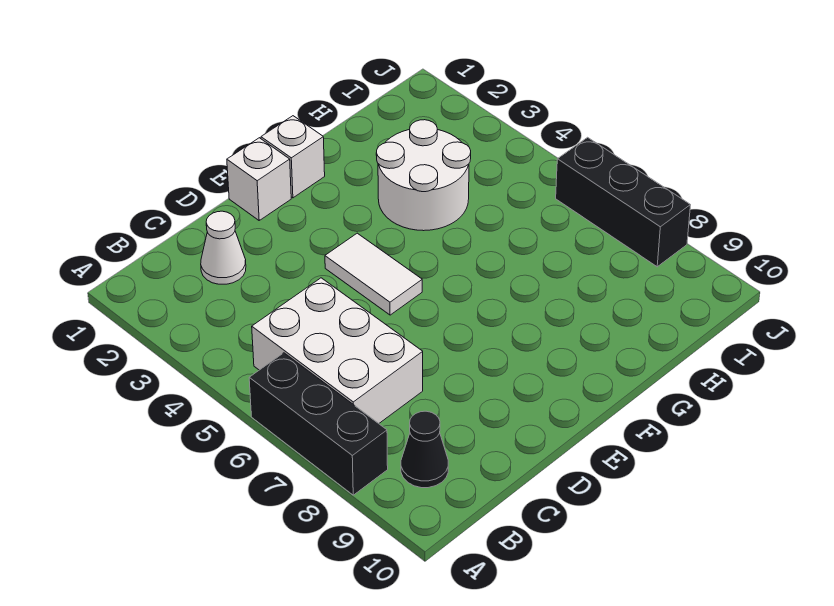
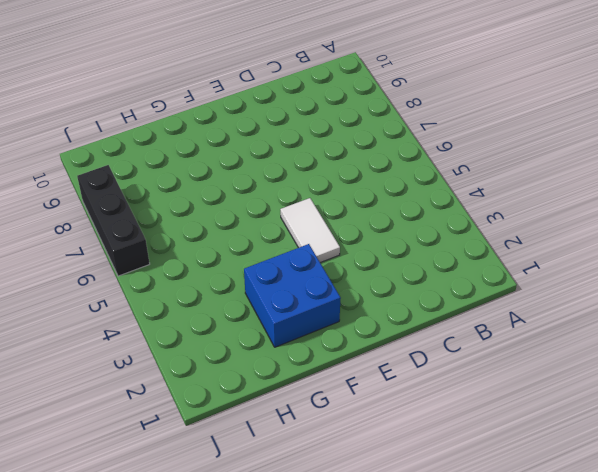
blue brick F2:G3 level 1 -> white round brick G3:H4 level 1
none -> black brick A6:A8 level 1
none -> white brick B5:C7 level 1

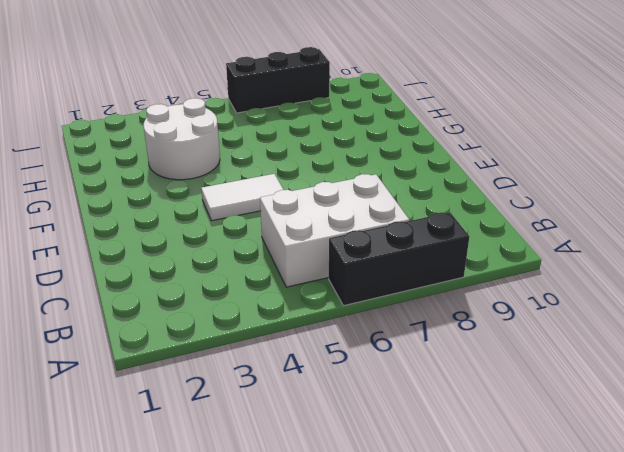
none -> black cone B9 level 1
none -> white cone C2 level 1

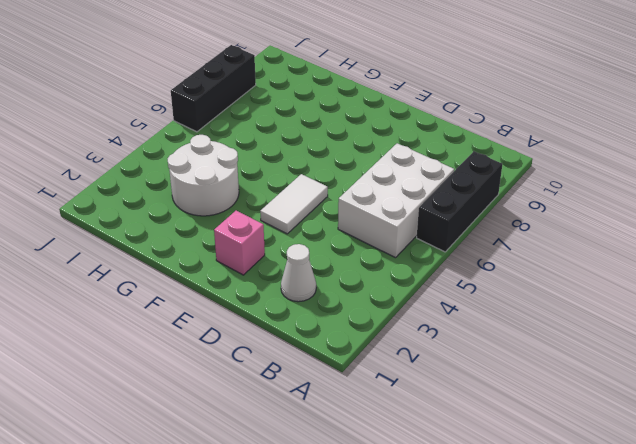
pink brick E2 level 1 -> none
none -> black cone B9 level 1
none -> white brick E1 level 1

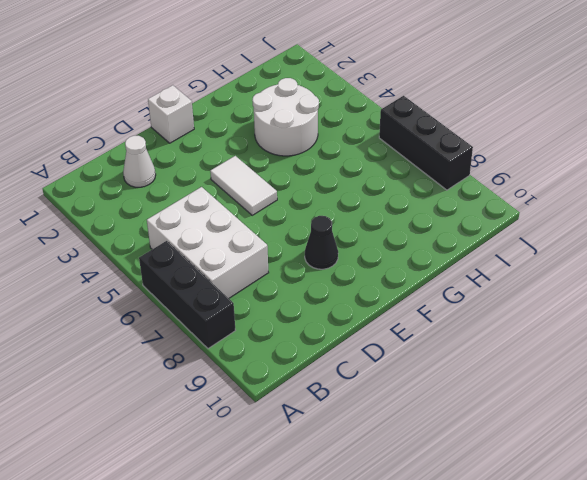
black cone E8 level 1 -> black cone B9 level 1
none -> white brick F1 level 1

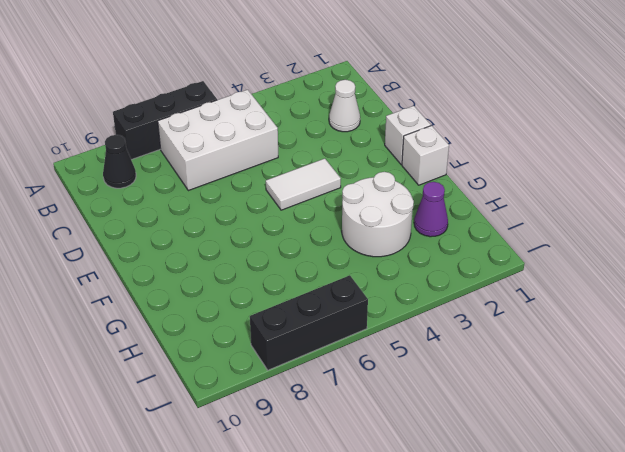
purple cone H2 level 1 -> none

